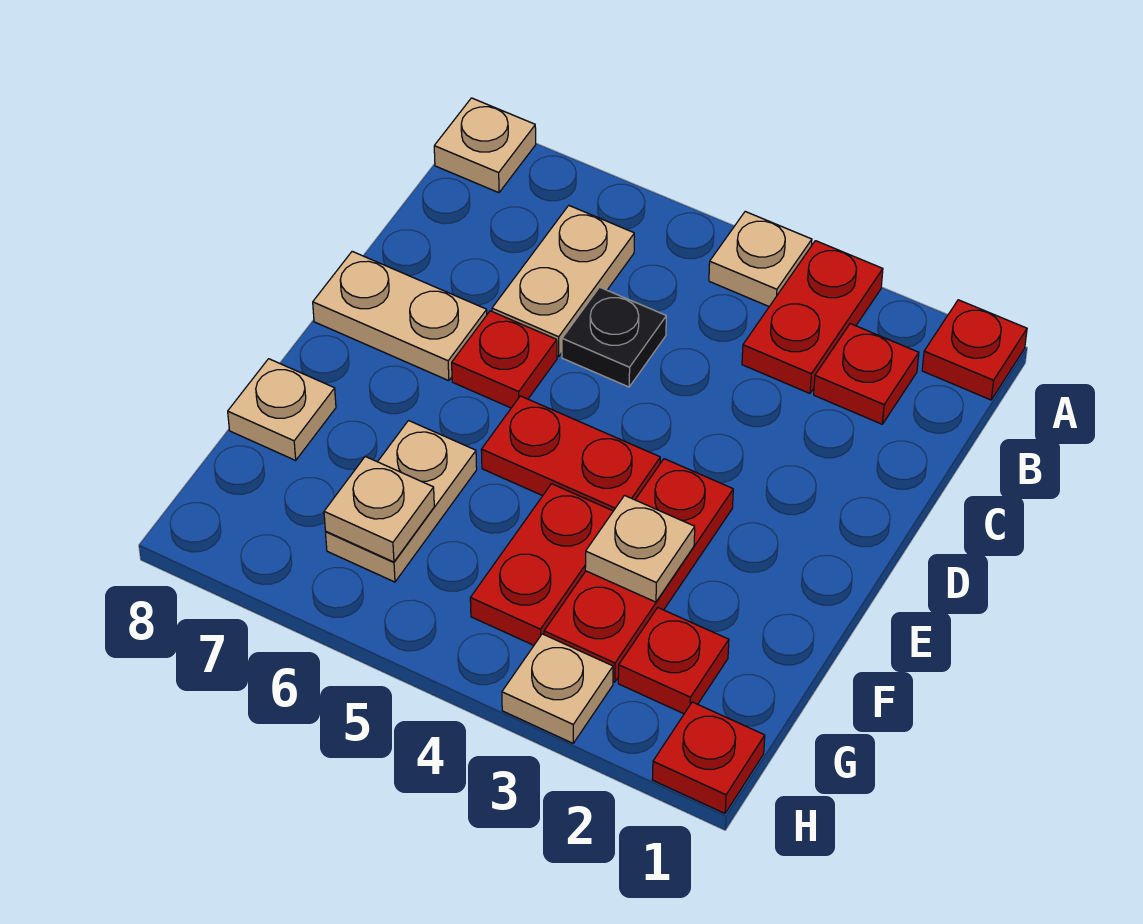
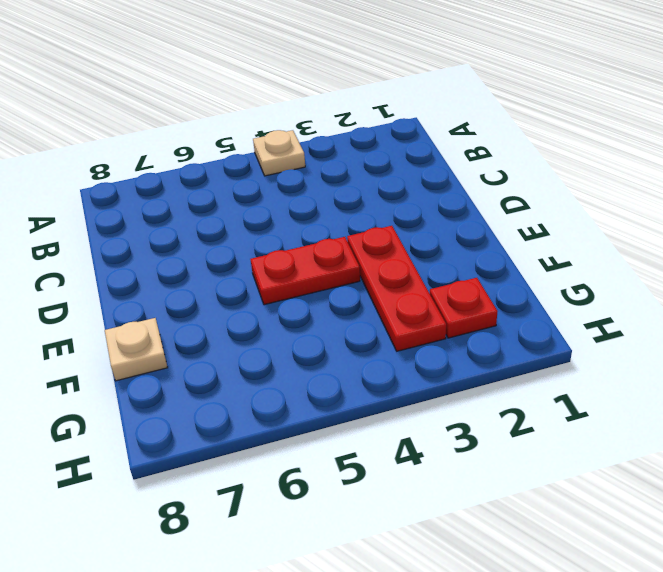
none -> red plate A1 level 1
none -> red plate A3:B3 level 1
none -> tan plate A8 level 1

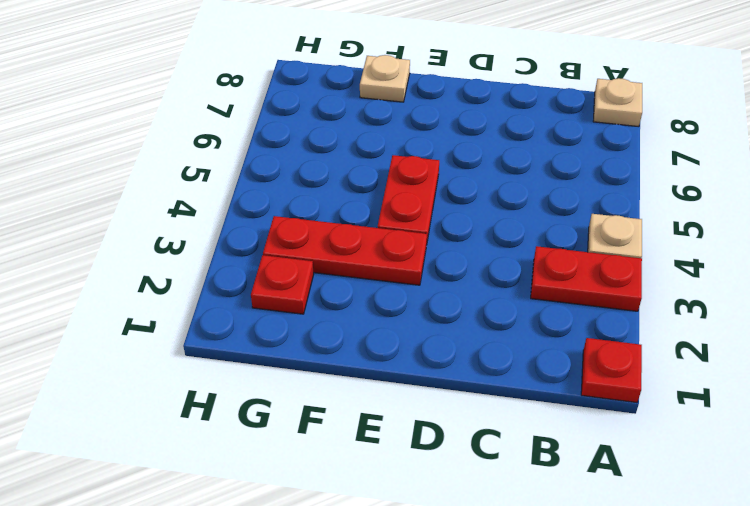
none -> red plate B2 level 1
none -> tan plate B6:C6 level 1
none -> black plate C5 level 1

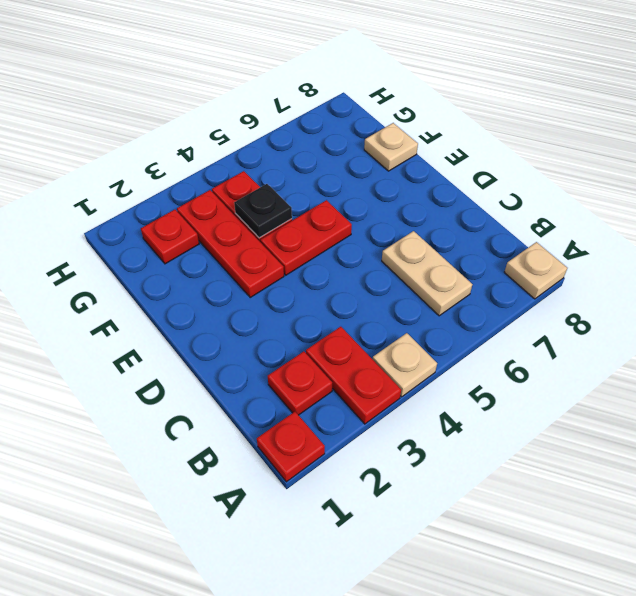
black plate F4 level 2 -> black plate C5 level 1
none -> red plate D6 level 1
none -> tan plate D7:D8 level 1
none -> tan plate F6:G6 level 1

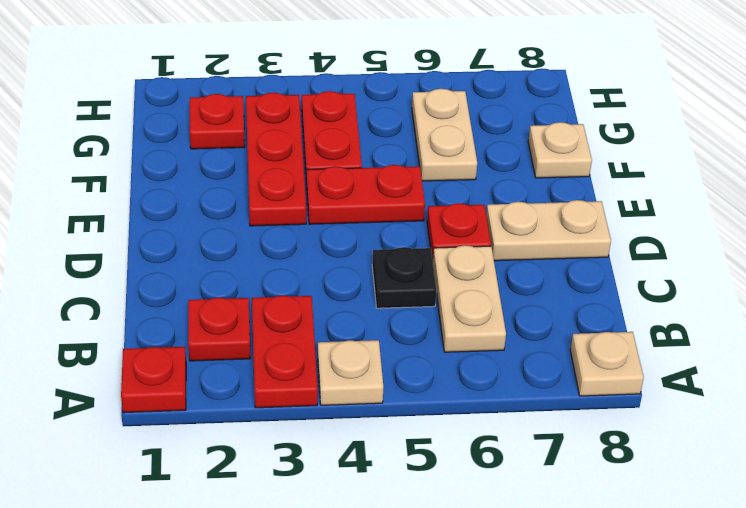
none -> red plate H1 level 1
none -> tan plate H3 level 1
none -> tan plate F3 level 2

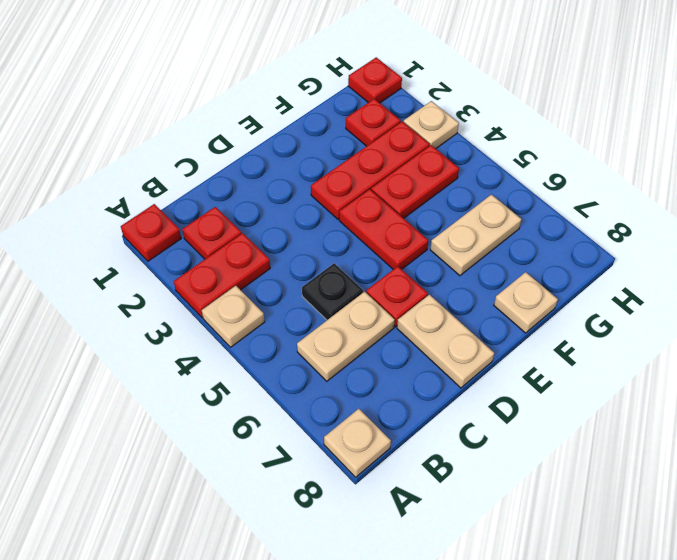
none -> tan plate F3 level 2
none -> tan plate G6 level 2

